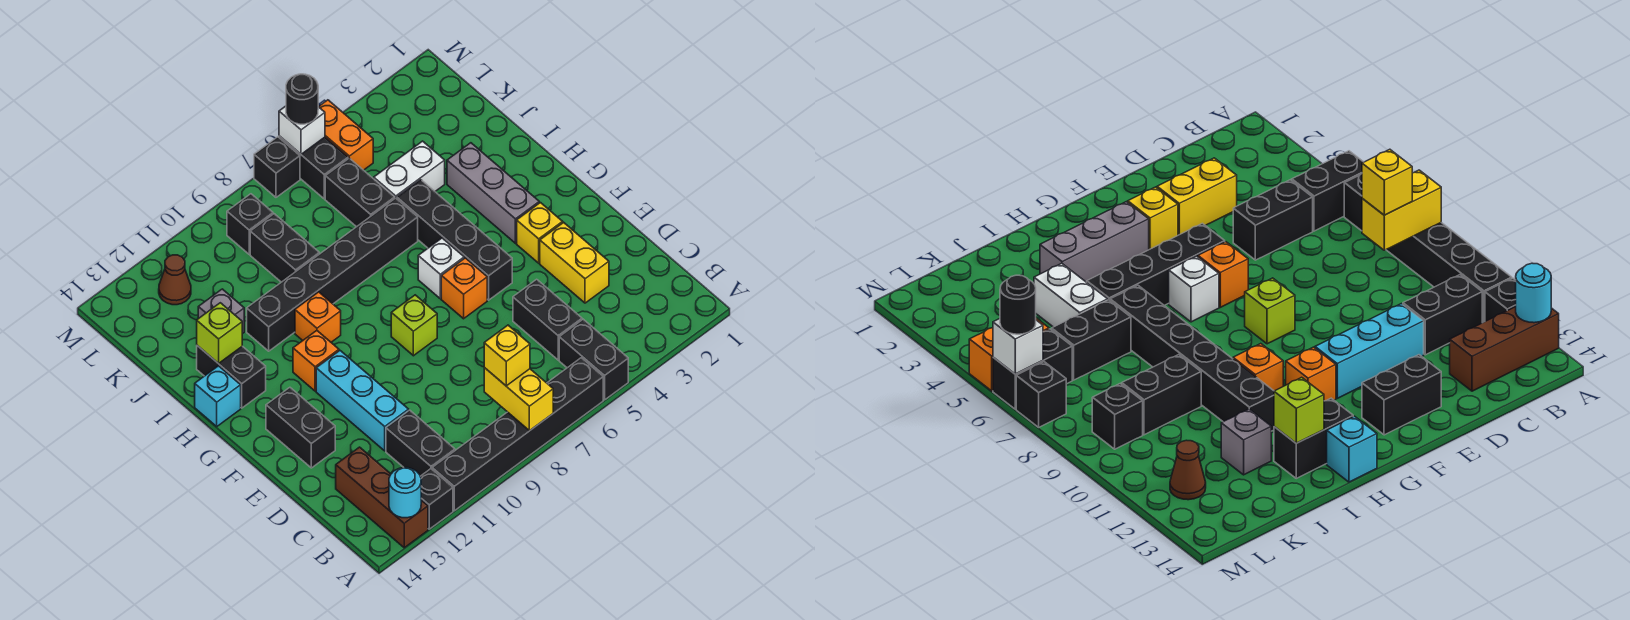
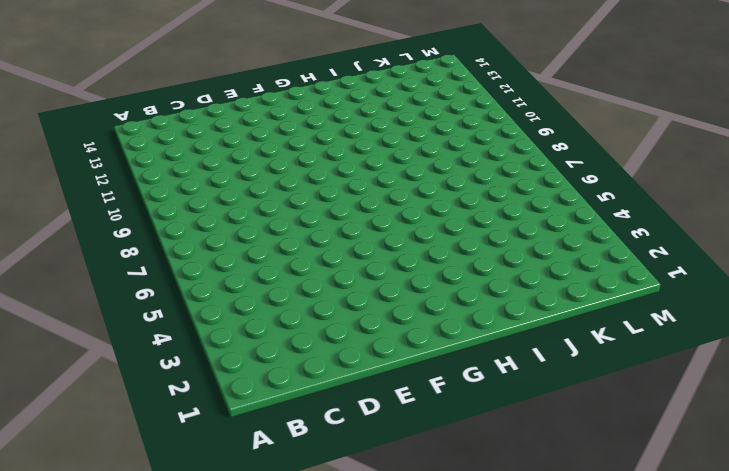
none -> black brick A5:B5 level 1
none -> black brick A6:A11 level 1
none -> black brick A12 level 1
none -> brown brick A13:C13 level 1

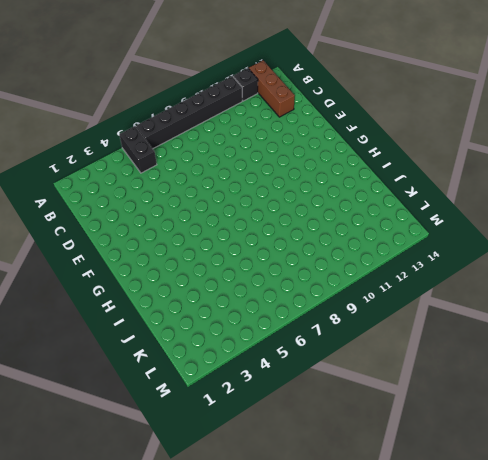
none -> black brick B11:C11 level 1
none -> black brick C5:D5 level 1
none -> yellow brick D3:E3 level 1
none -> cyan brick D11:F11 level 1

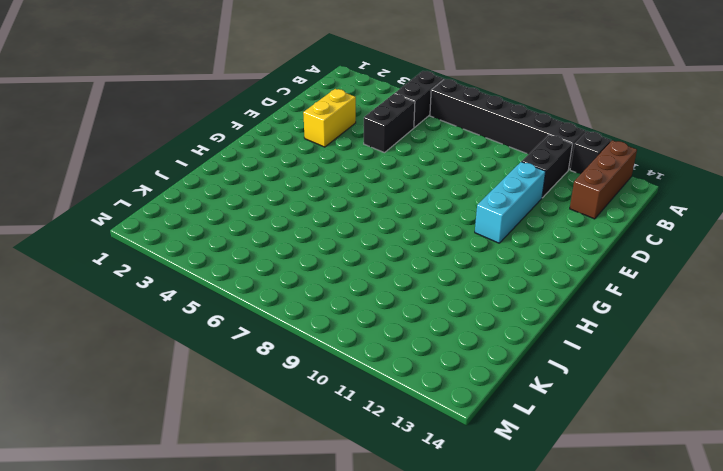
none -> black brick E13:F13 level 1
none -> yellow brick F3 level 1
none -> black brick F5:I5 level 1
none -> orange brick F6 level 1

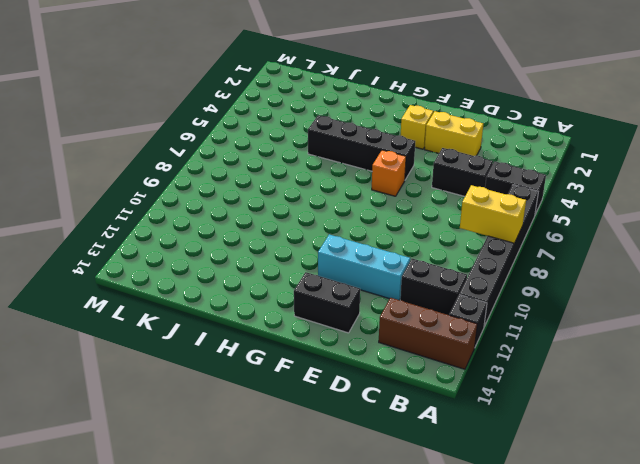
none -> lime brick F8 level 1
none -> grey brick G3:I3 level 1
none -> white brick G6 level 1
none -> orange brick G11 level 1

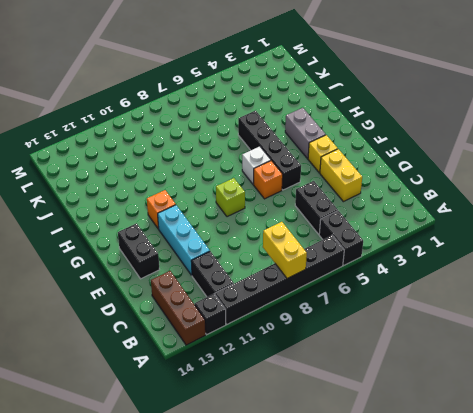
grey brick G3:H3 level 1 -> grey brick G3:I3 level 1
none -> orange brick H10 level 1
none -> black brick H13:I13 level 1
none -> cyan brick H14 level 1
none -> black brick I6:I11 level 1

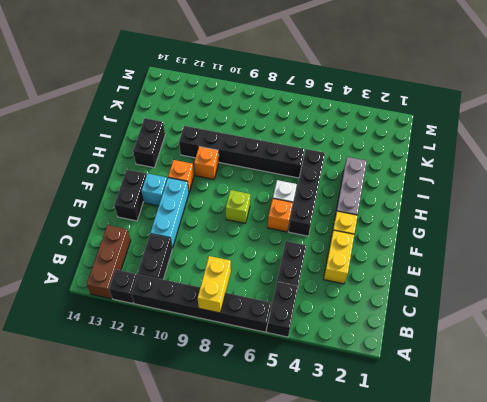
cyan brick F12 level 1 -> cyan brick H14 level 1
none -> white brick J4:J5 level 1
none -> black brick J6:K6 level 1
none -> black brick J9:K9 level 1
none -> grey brick J12 level 1

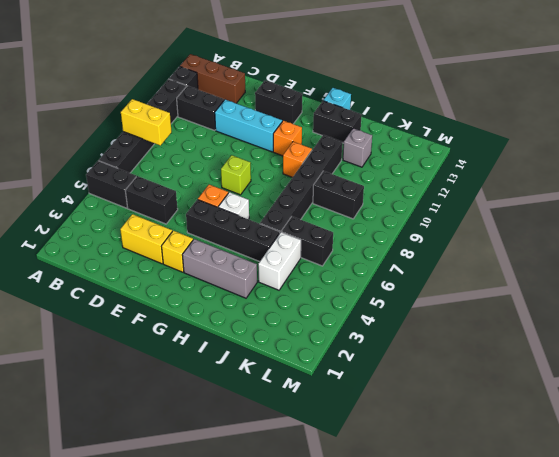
none -> orange brick L5:M5 level 1
none -> black brick L6:M6 level 1
none -> black brick L9 level 1
none -> brown cone L12 level 1

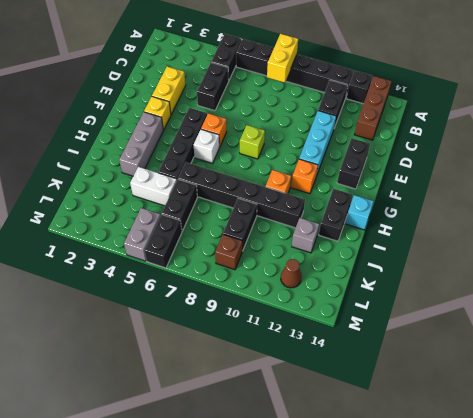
grey brick L5:M5 level 1 -> orange brick L5:M5 level 1
brown brick L9 level 1 -> black brick L9 level 1
none -> black brick M7 level 1
none -> cyan round brick A13 level 2
none -> lime brick I13 level 2
none -> white brick M6 level 2

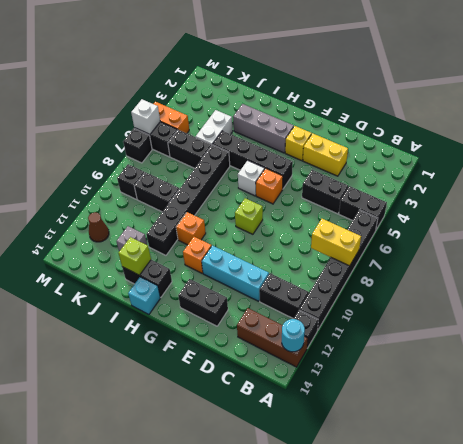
none -> yellow brick B8 level 3
none -> black round brick M6 level 3

